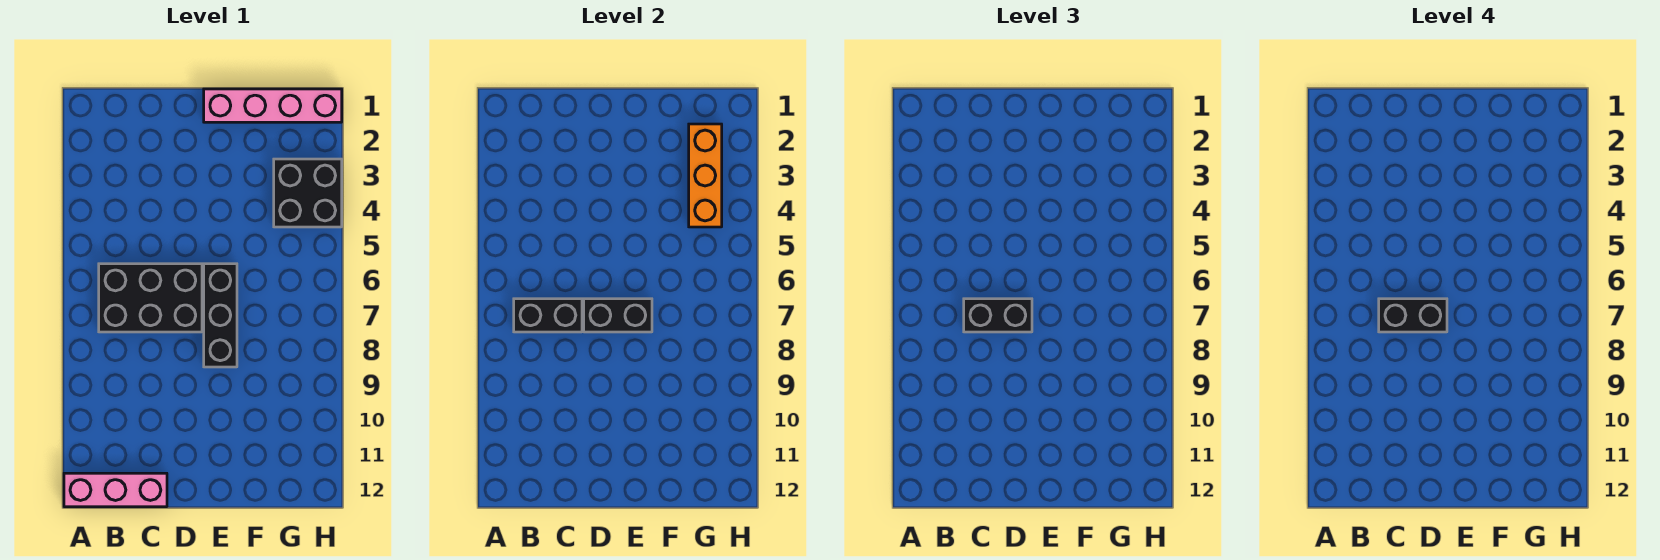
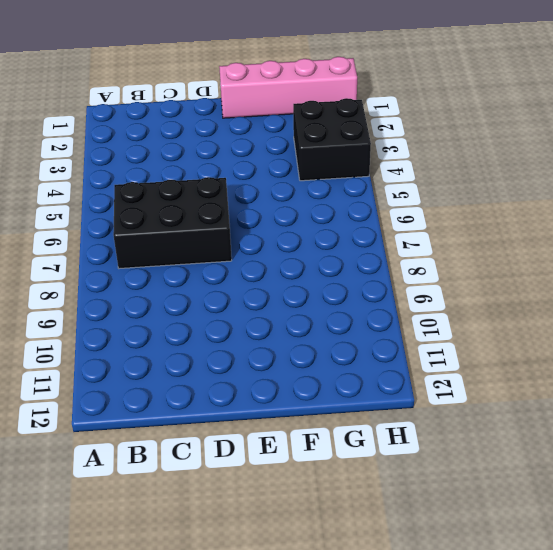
none -> pink brick A12:C12 level 1
none -> black brick E6:E8 level 1

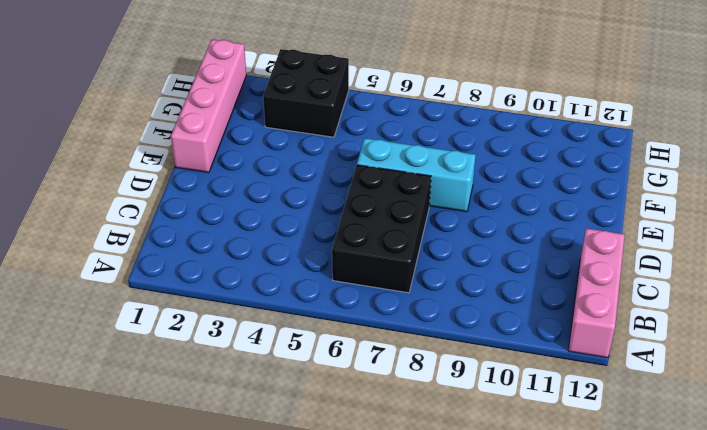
cyan brick E6:E8 level 1 -> black brick E6:E8 level 1
none -> black brick B7:C7 level 2
none -> black brick D7:E7 level 2

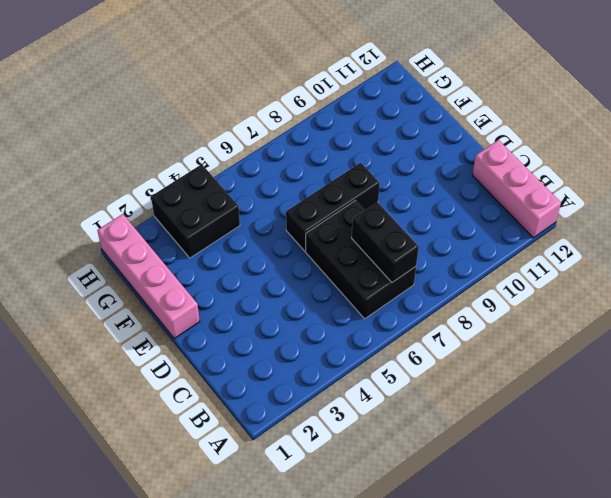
none -> black brick D7:E7 level 2
none -> orange brick G2:G4 level 2

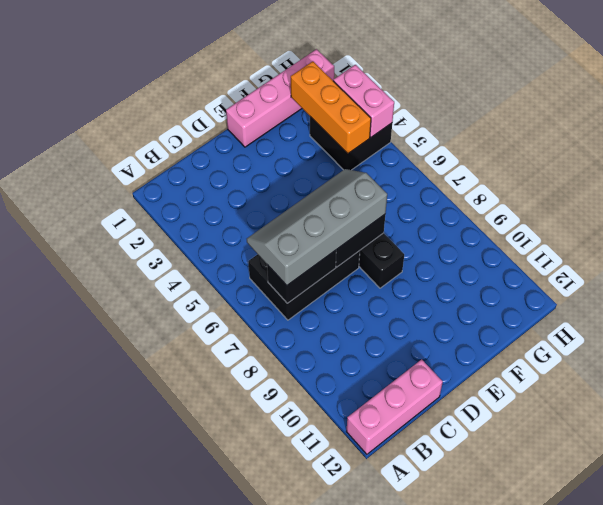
grey slope B6:E7 level 3 top 7 -> black brick C7:D7 level 3
pink brick H3:H4 level 2 -> none
none -> black brick C7:D7 level 4

